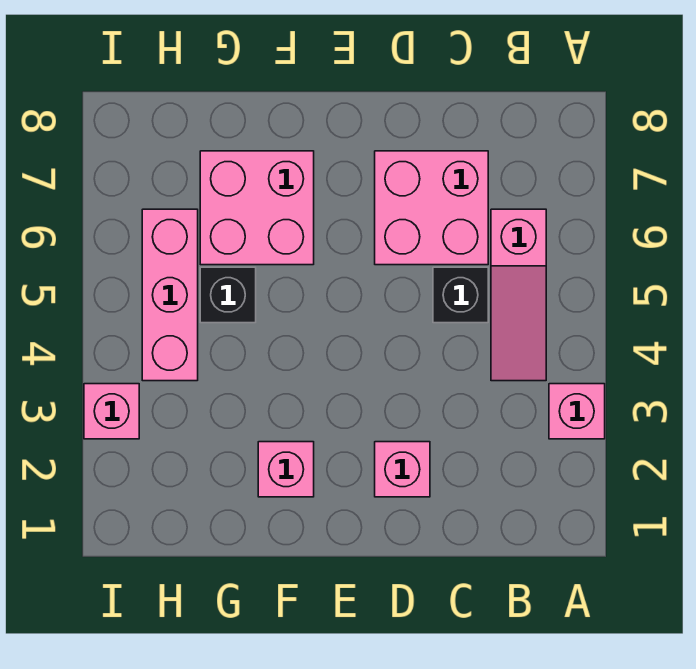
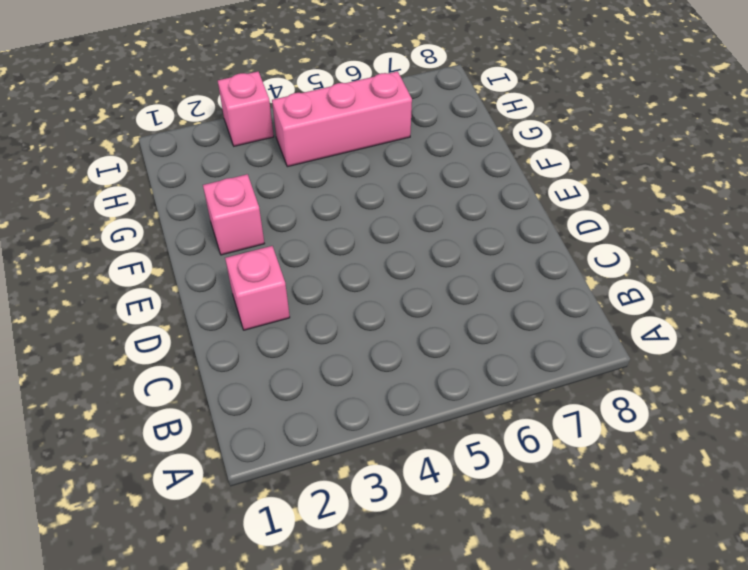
none -> pink brick A3 level 1
none -> pink slope B4:B6 level 1 top 6

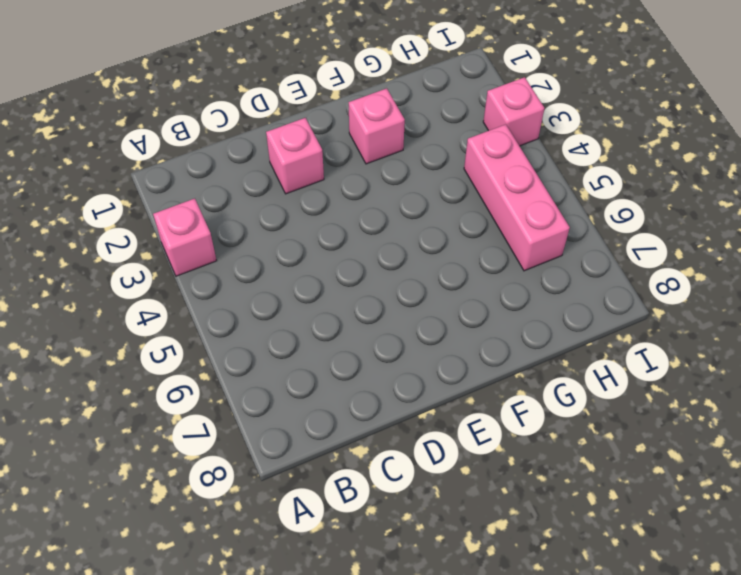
none -> pink slope B4:B6 level 1 top 6
none -> black brick C5 level 1

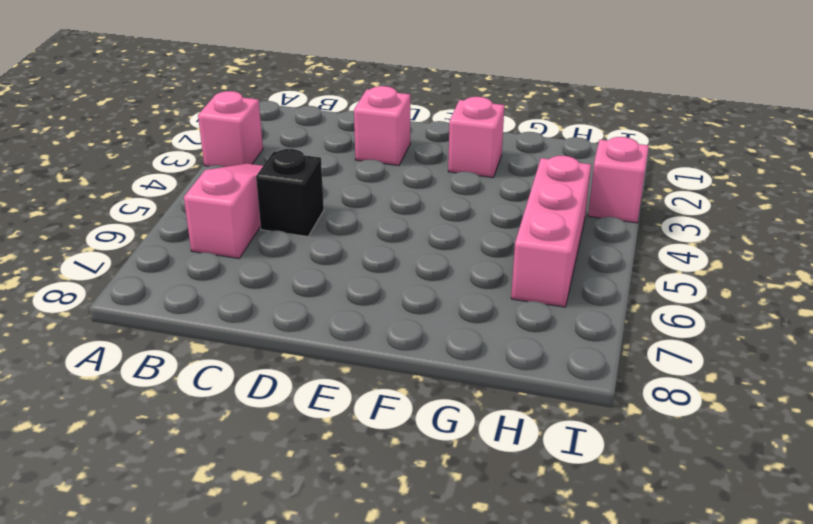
none -> pink brick C6:D7 level 1
none -> pink brick F6:G7 level 1

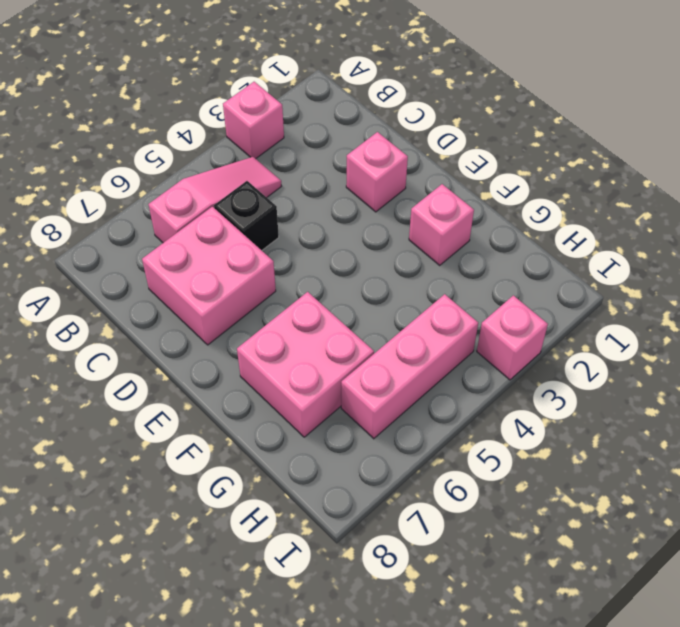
none -> black brick G5 level 1

